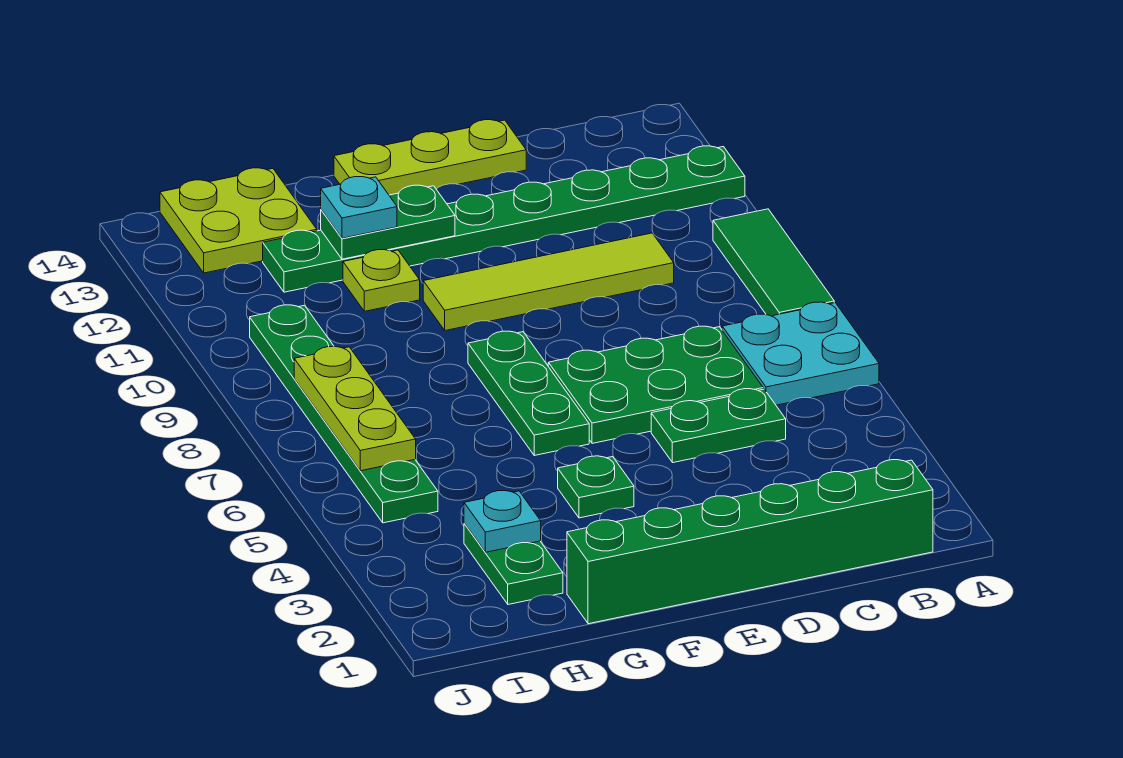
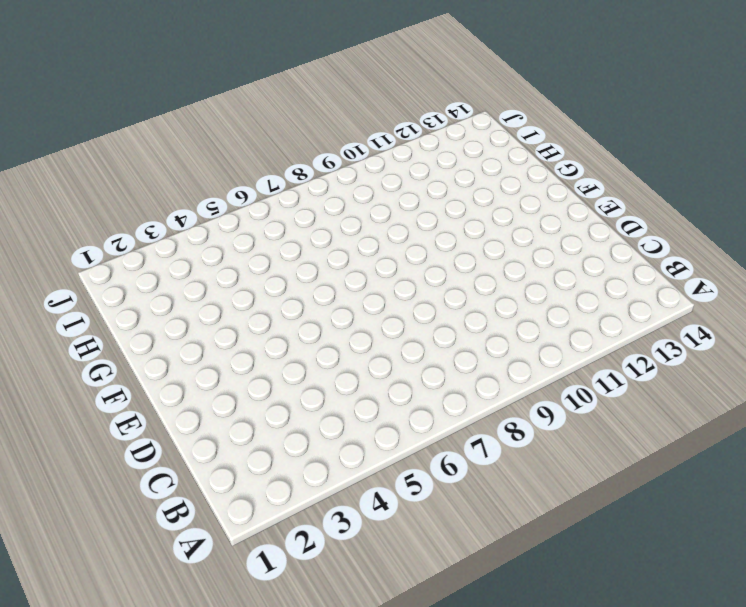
none -> cyan plate A6:B7 level 1
none -> green tile A8:A10 level 1
none -> green plate A12:H12 level 1

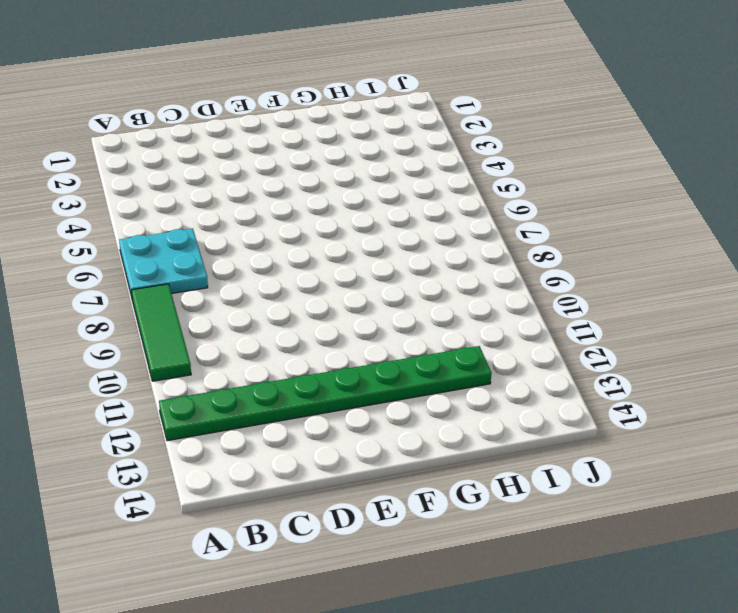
none -> green brick B1:G1 level 1
none -> green plate C5:D5 level 1
none -> green plate C6:E7 level 1

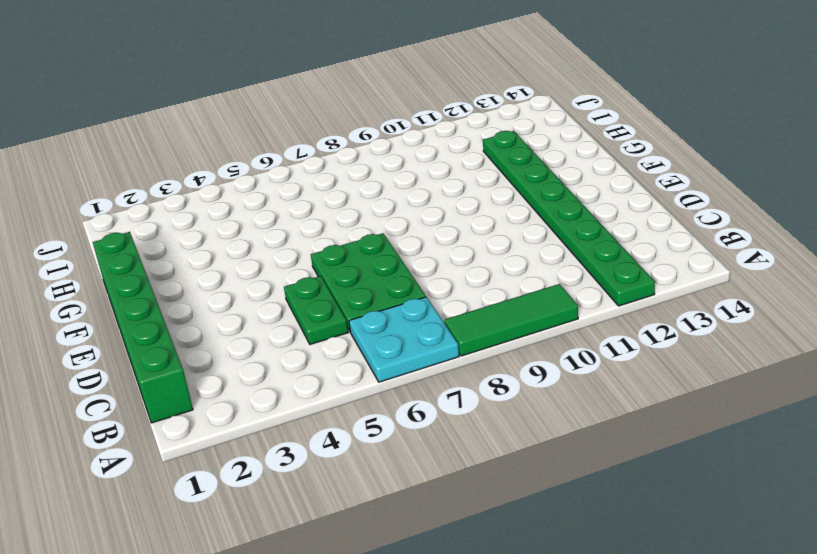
none -> lime tile C10:F10 level 1
none -> lime plate D14:F14 level 1
none -> green plate F4 level 1

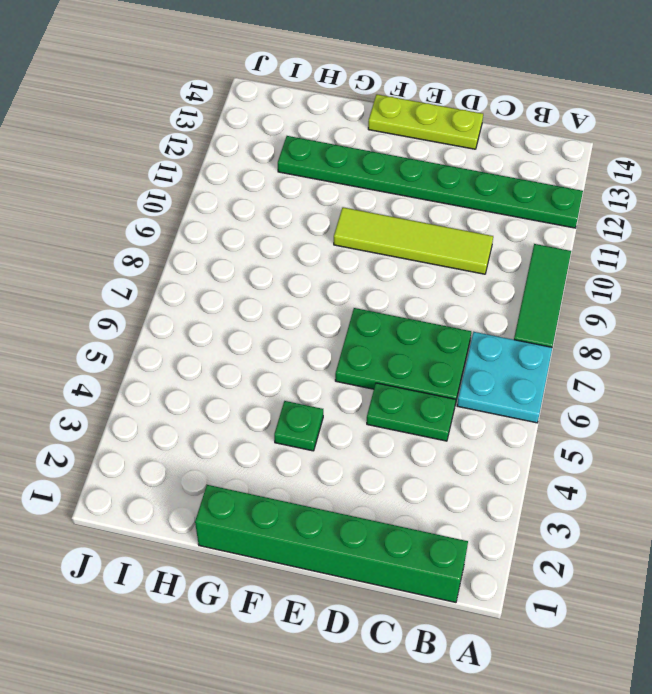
none -> green plate F6:F8 level 1
none -> lime plate G11 level 1
none -> green plate H2:H3 level 1

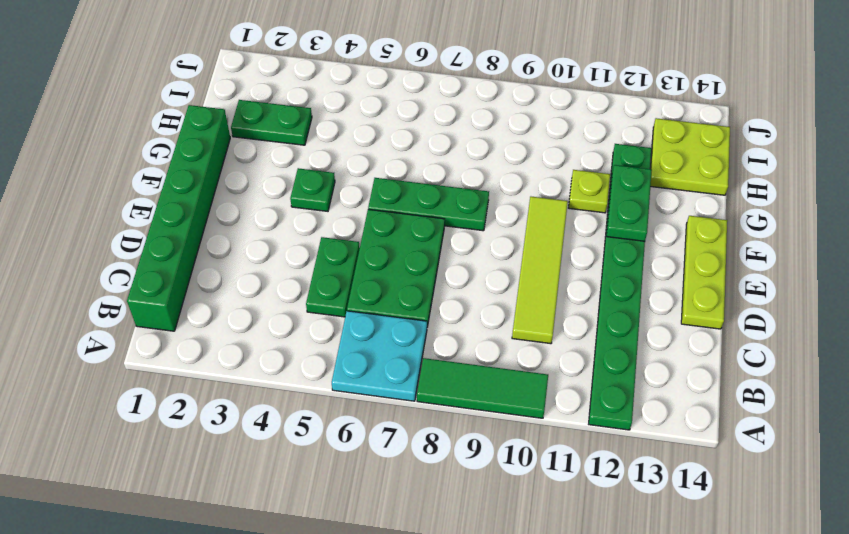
none -> green plate I5:I10 level 1
none -> cyan plate H3 level 2
none -> lime plate I6:I8 level 2

